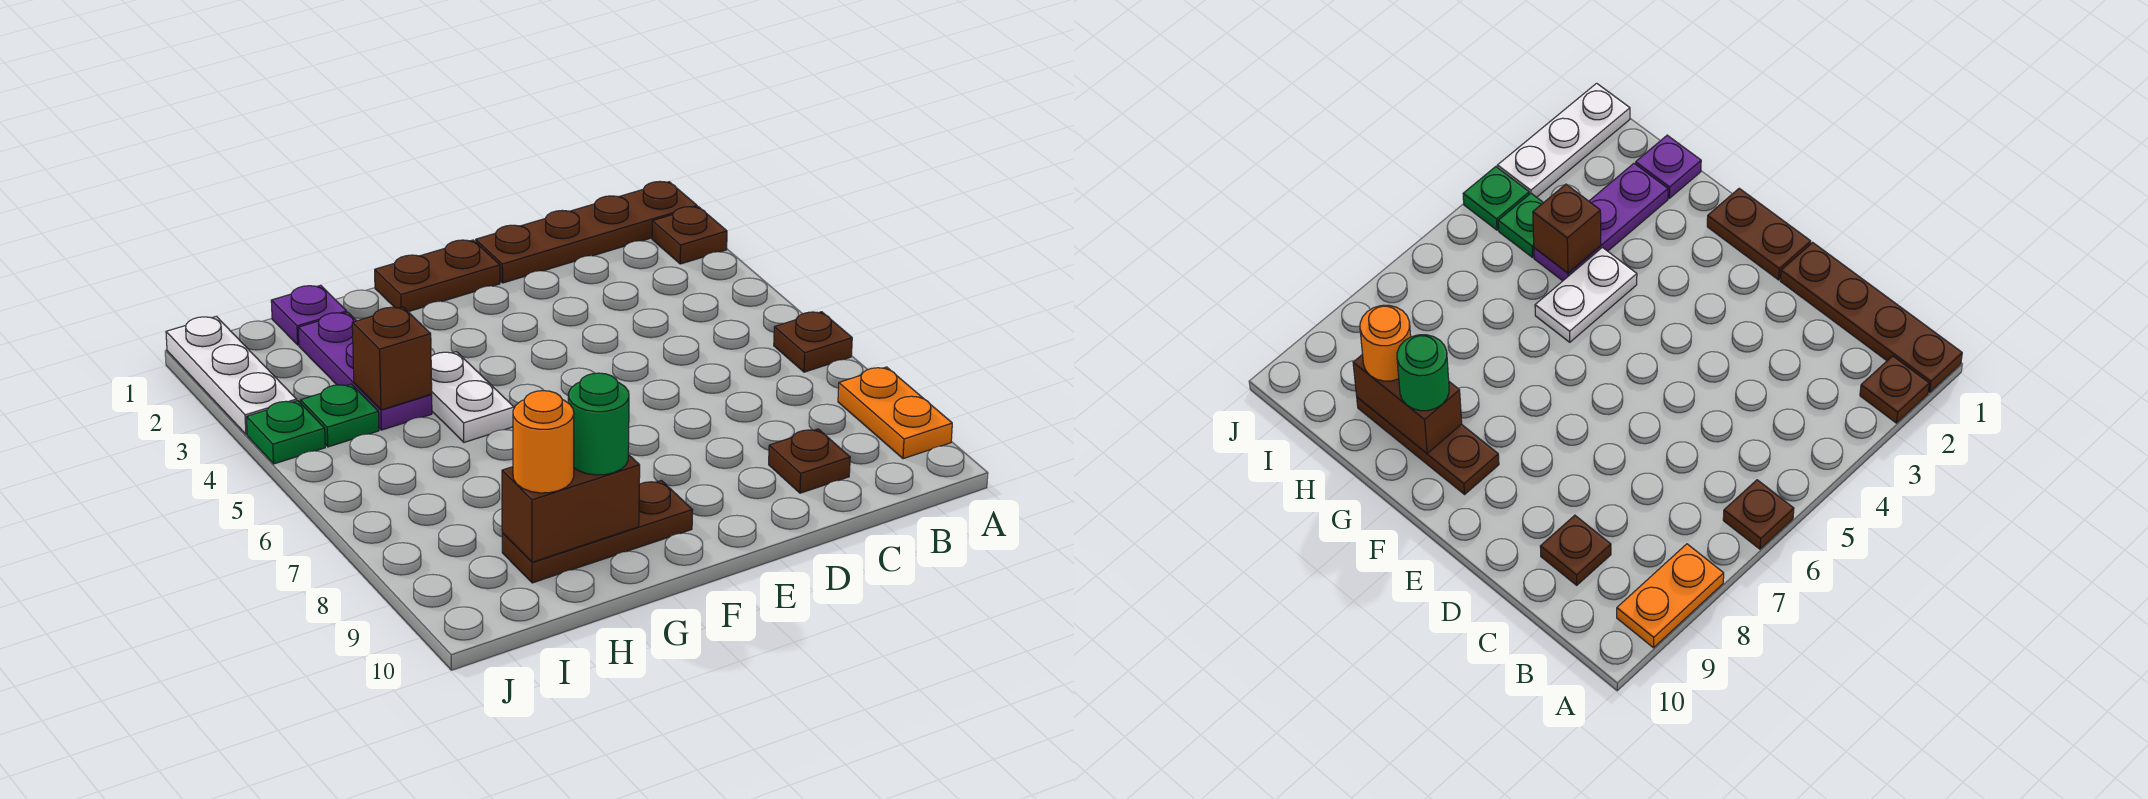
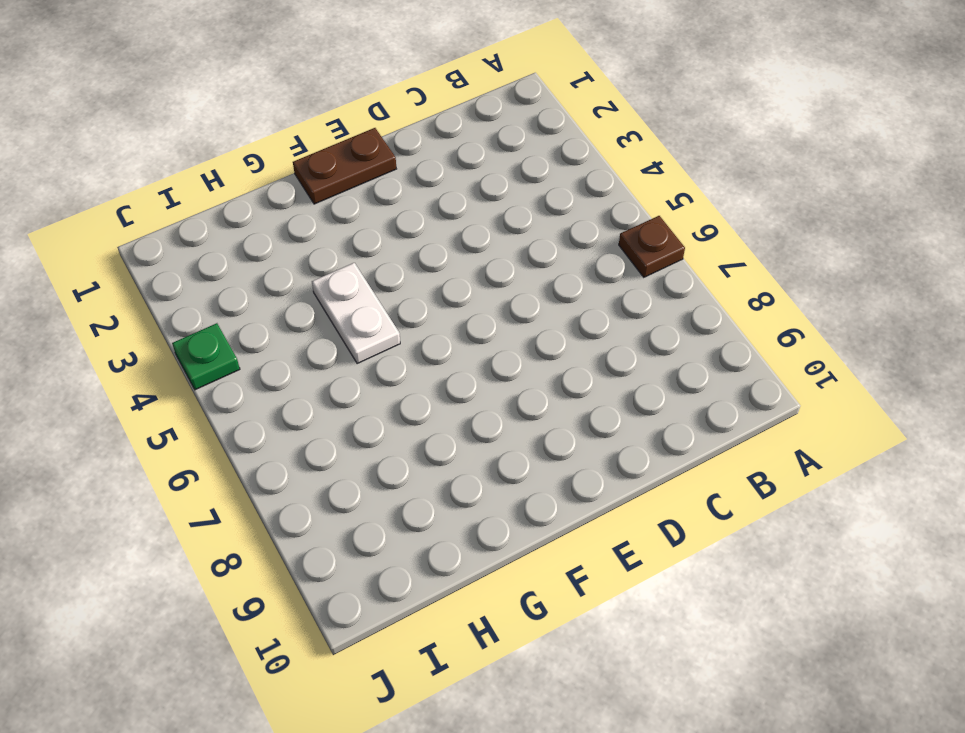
none -> brown plate A1:D1 level 1
none -> brown plate A2 level 1
none -> orange plate A8:A9 level 1

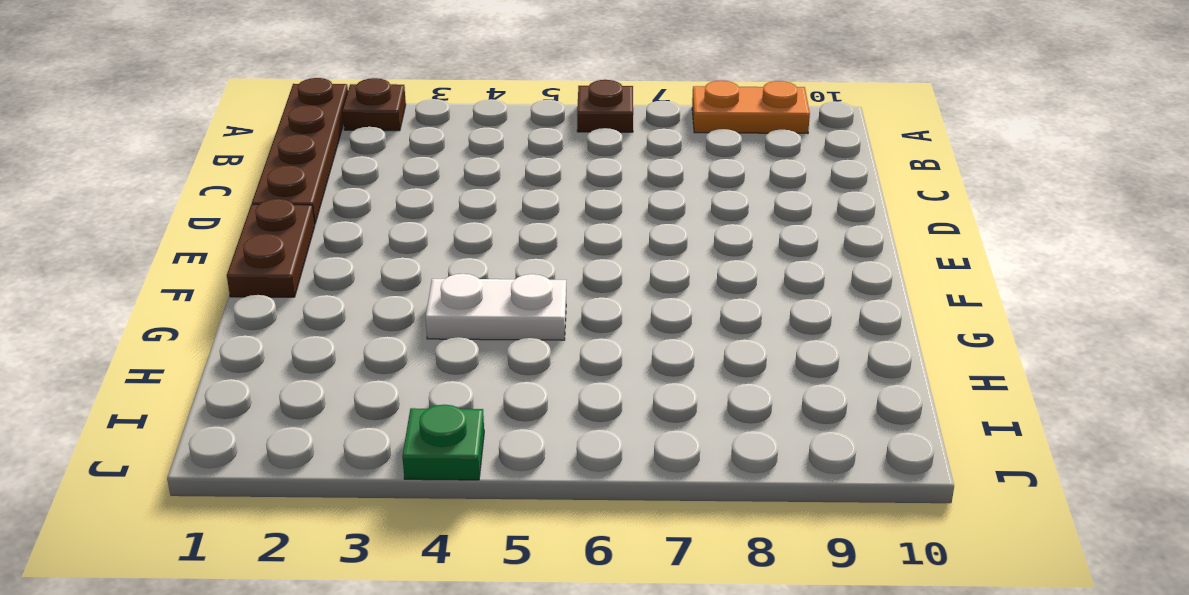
none -> brown plate C9 level 1
none -> brown plate F9:H9 level 1
none -> purple plate H1 level 1

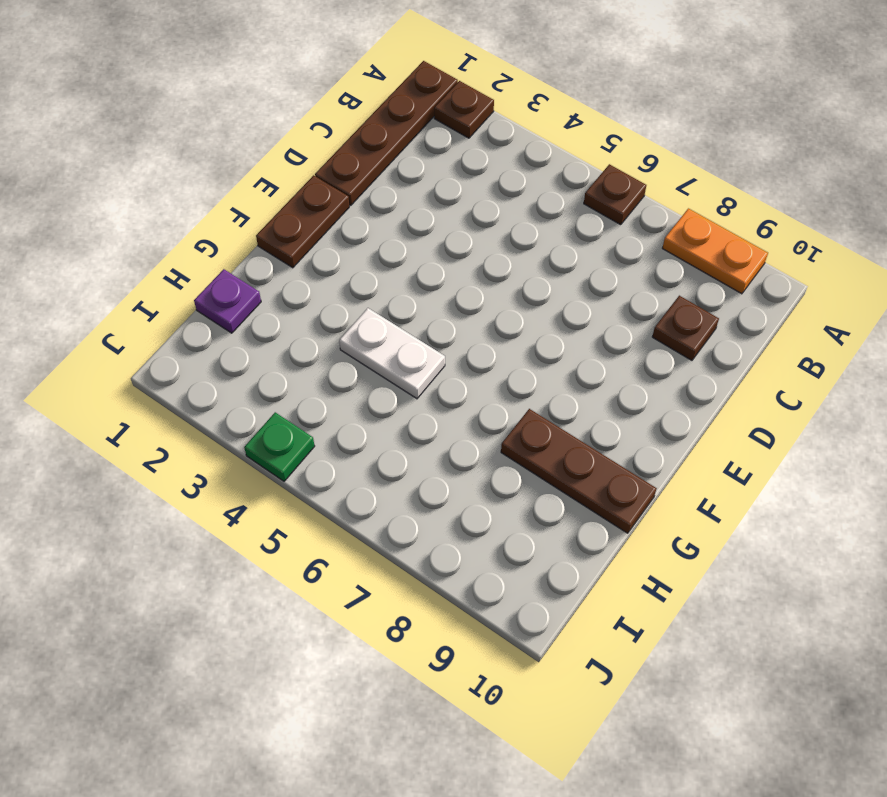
brown plate G8:G10 level 1 -> brown plate F9:H9 level 1
none -> purple plate H2:H4 level 1
none -> green plate I4 level 1
none -> white plate J1:J3 level 1

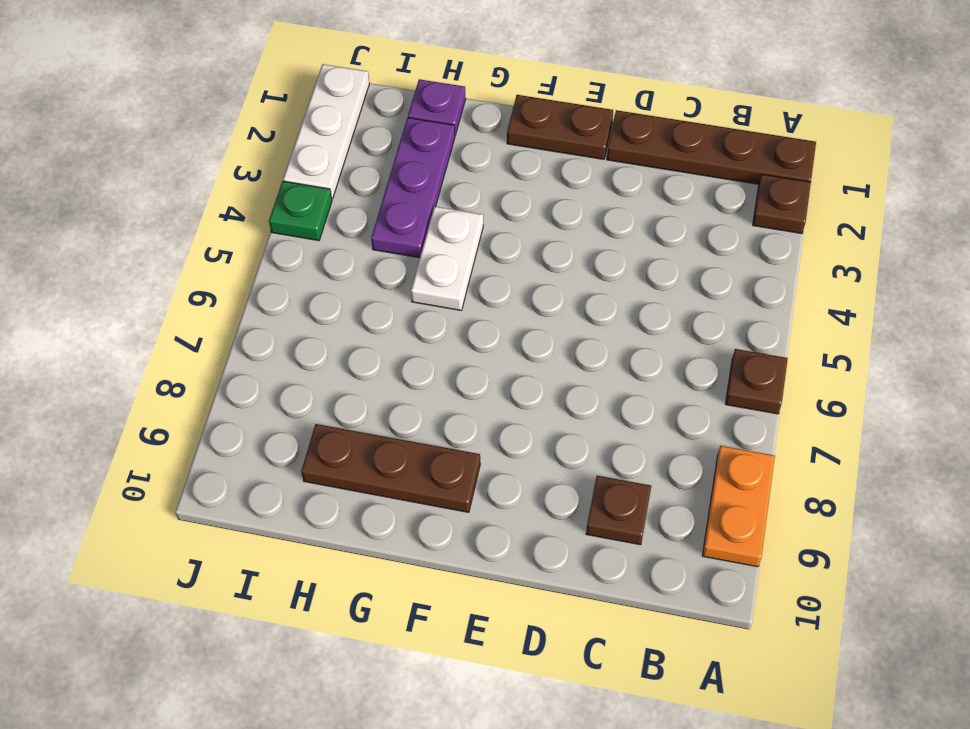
none -> green plate I4 level 1
none -> brown brick G9:H9 level 2
none -> brown brick H4 level 2

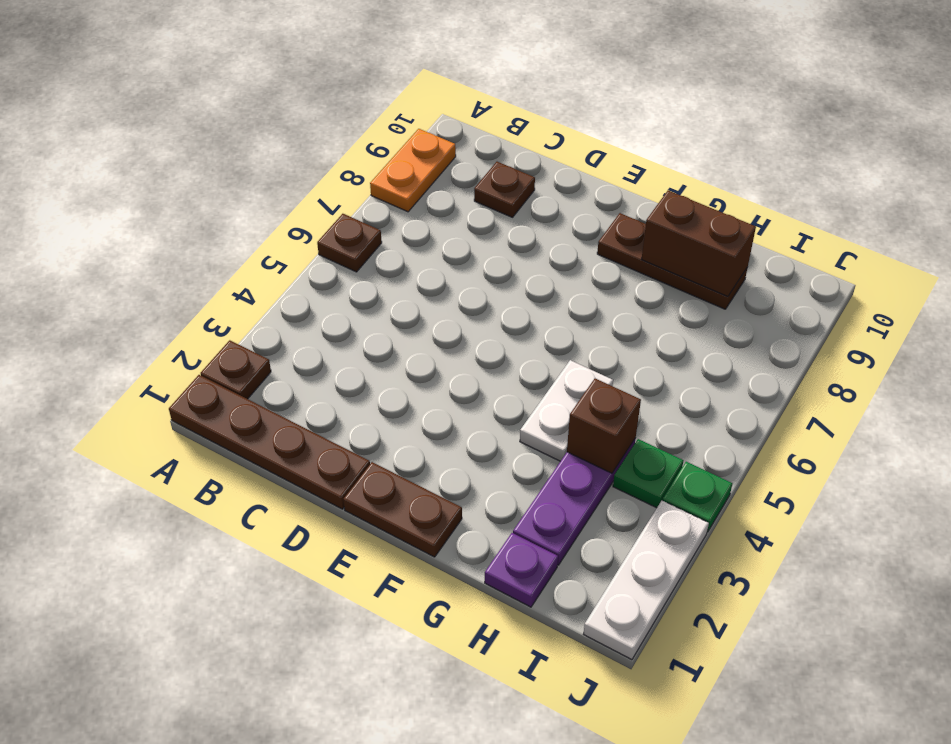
none -> green round brick G9 level 3
none -> orange round brick H9 level 3

